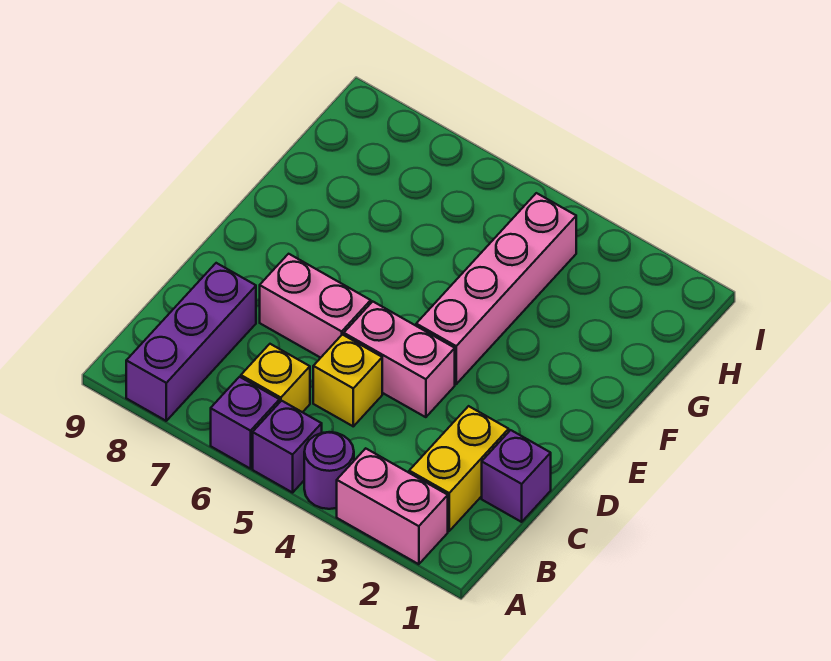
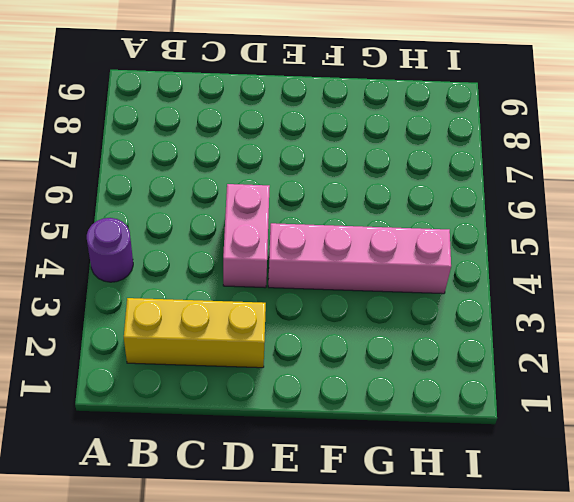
yellow brick B2:D2 level 1 -> yellow brick B2:C2 level 1
none -> pink brick A2:A3 level 1
none -> purple brick A5 level 1
none -> purple brick A6 level 1

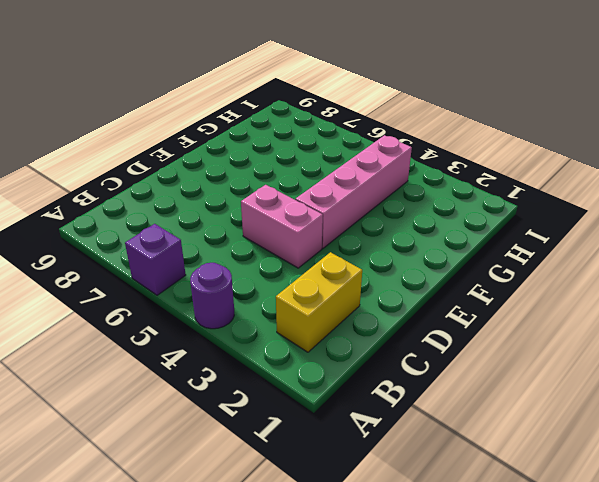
none -> pink brick A2:A3 level 1
none -> purple brick A5 level 1
none -> purple brick A8:C8 level 1

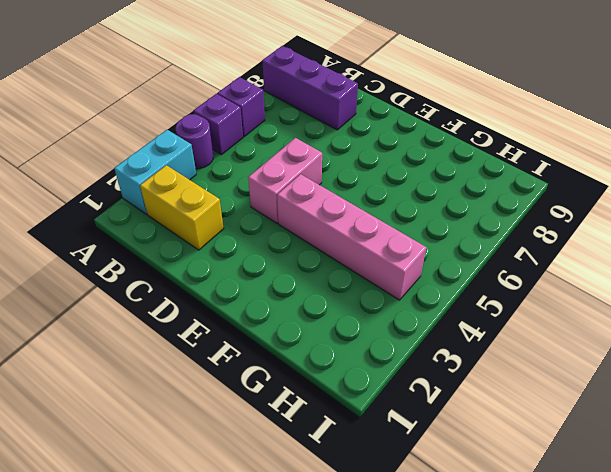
cyan brick A2:A3 level 1 -> pink brick A2:A3 level 1
none -> yellow brick B6 level 1
none -> purple brick C1 level 1
none -> yellow brick C5 level 1

